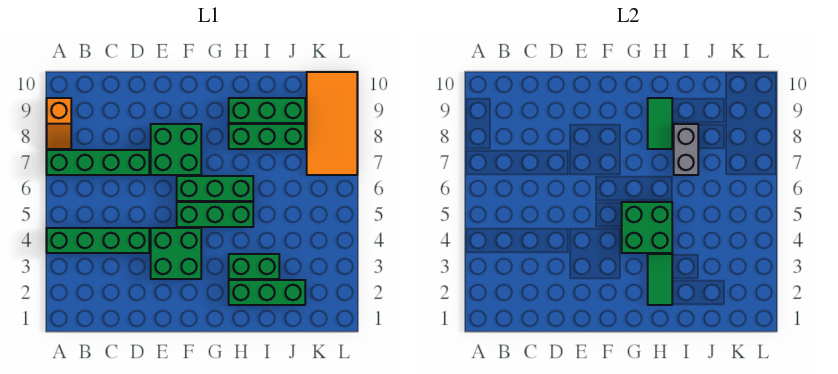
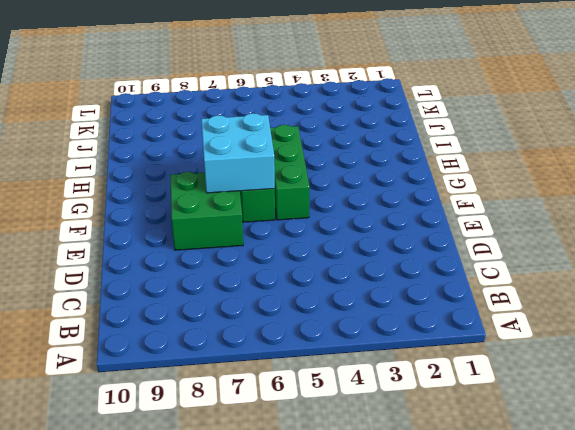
cyan brick F6:G7 level 2 -> none
none -> green brick A4:D4 level 1
none -> green brick A7:D7 level 1
none -> orange slope A8:A9 level 1 top 9

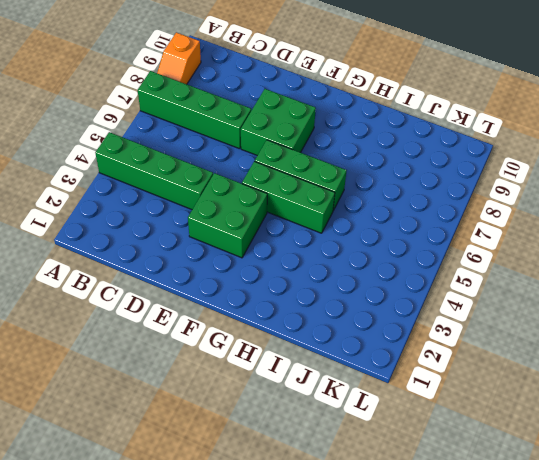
none -> green brick H2:J2 level 1
none -> green brick H3:I3 level 1
none -> green brick H8:J8 level 1

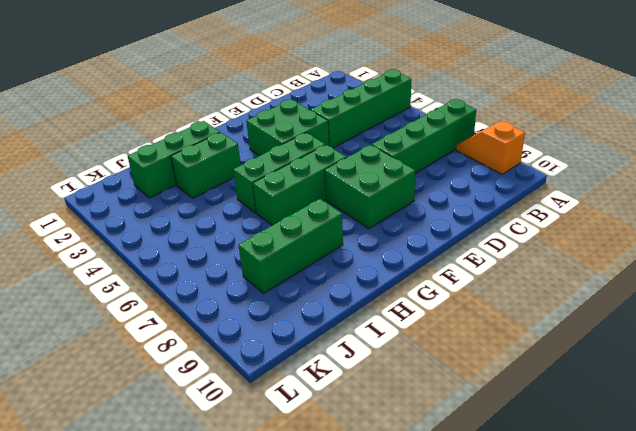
none -> green brick H9:J9 level 1
none -> orange tile K7:L10 level 1
none -> green brick G4:H5 level 2

